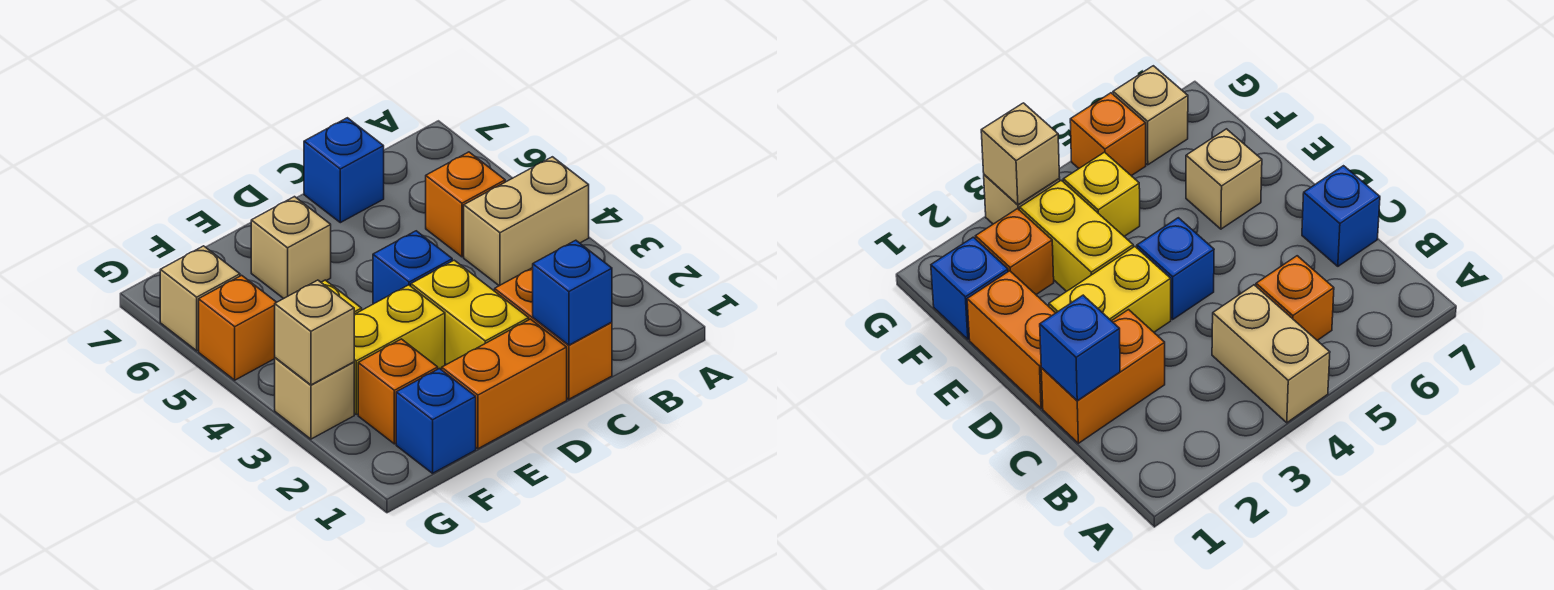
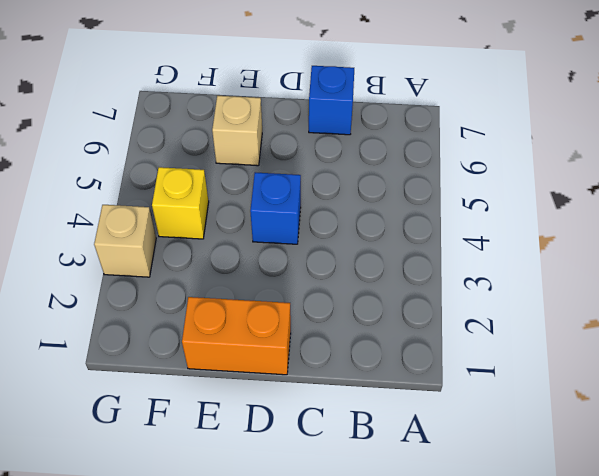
none -> tan brick A4:B4 level 1
none -> orange brick B5 level 1
none -> orange brick C1:C2 level 1

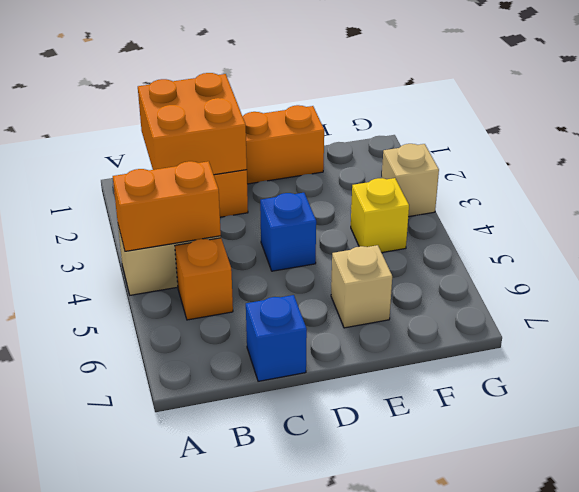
orange brick A4:B4 level 2 -> none
orange brick B1:C2 level 2 -> blue brick C1 level 2
none -> yellow brick D2:D3 level 1
none -> yellow brick E3:F3 level 1
none -> blue brick F1 level 1

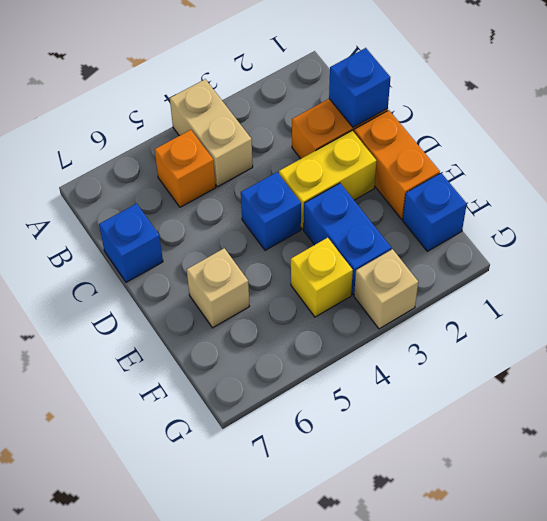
blue brick E3:F3 level 1 -> yellow brick E3:F3 level 1
none -> orange brick F2 level 1
none -> orange brick G5 level 1
none -> tan brick G6 level 1

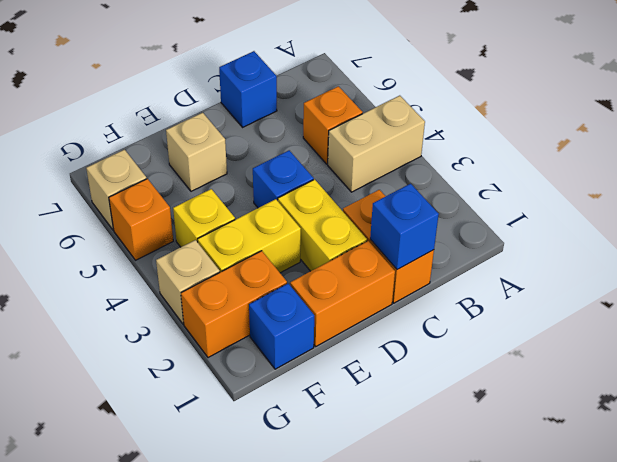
orange brick F2:G2 level 1 -> orange brick F2 level 1
none -> tan brick G3 level 2

